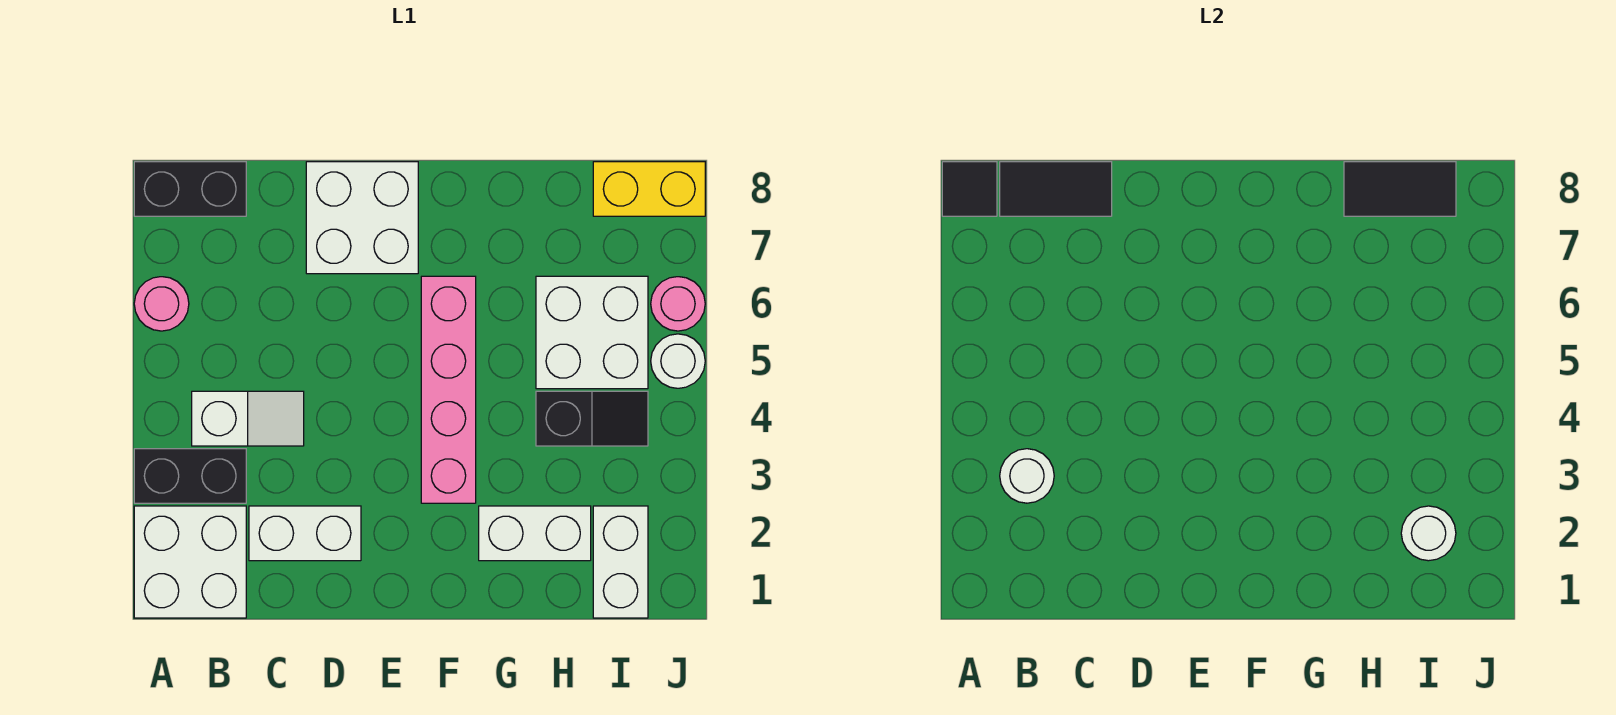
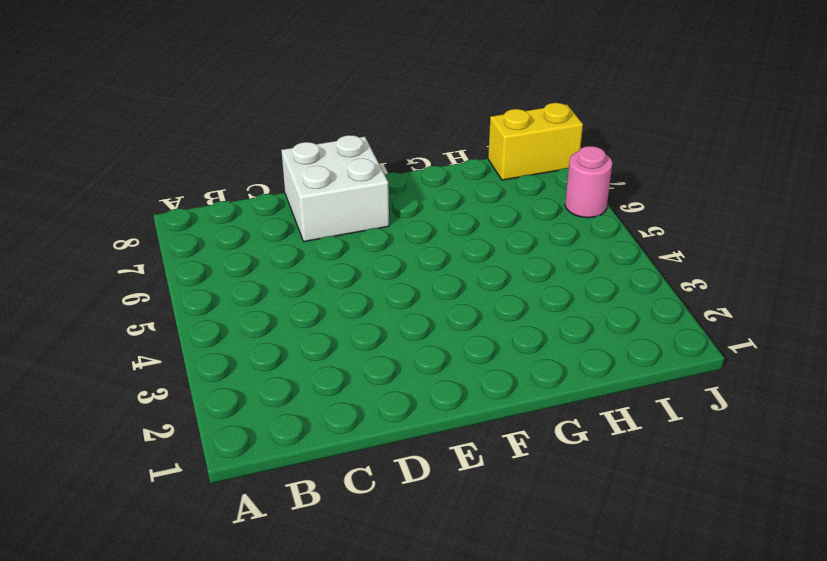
none -> white brick A1:B2 level 1
none -> black brick A3:B3 level 1
none -> pink round brick A6 level 1

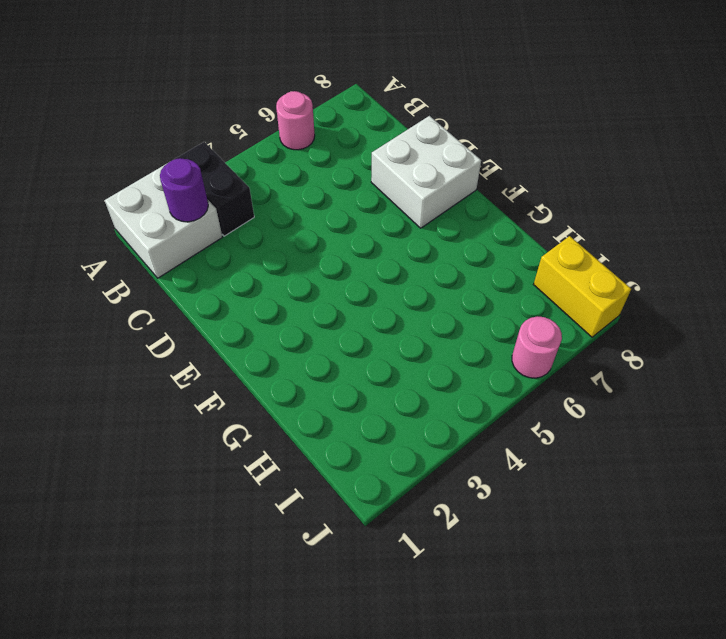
purple round brick B2 level 2 -> none
none -> black brick A8:B8 level 1
none -> white slope B4:C4 level 1 top B
none -> white brick C2:D2 level 1

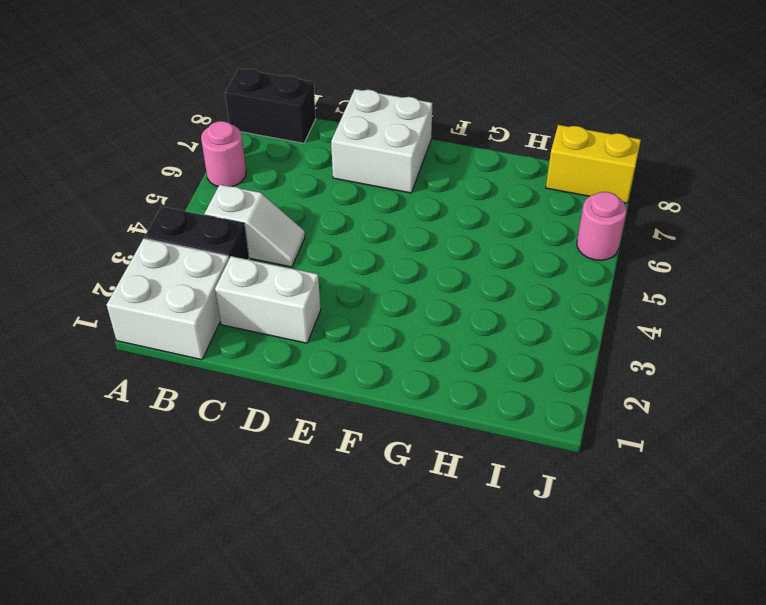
none -> pink brick F3:F6 level 1
none -> white brick G2:H2 level 1
none -> black slope H4:I4 level 1 top H

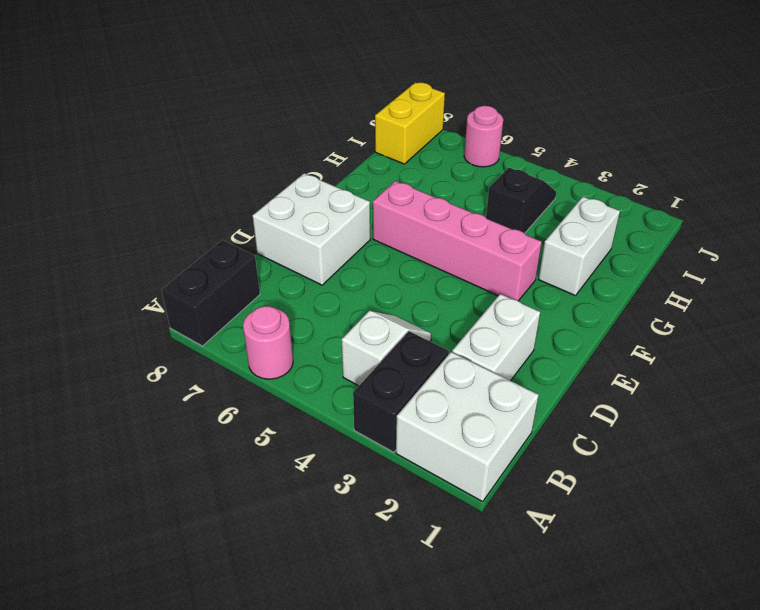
none -> white brick H5:I6 level 1
none -> white brick I1:I2 level 1
none -> white round brick J5 level 1

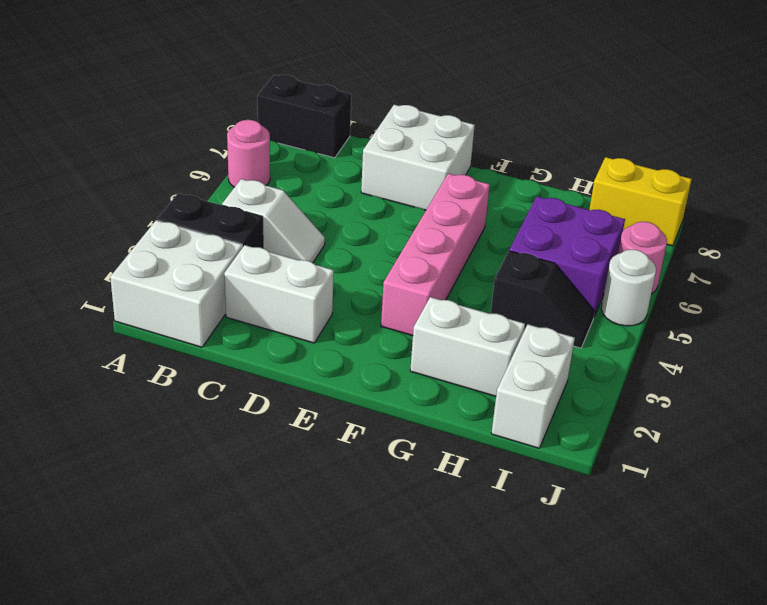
purple brick H5:I6 level 1 -> white brick H5:I6 level 1
none -> black tile A8 level 2
none -> white round brick B3 level 2
none -> black tile B8:C8 level 2

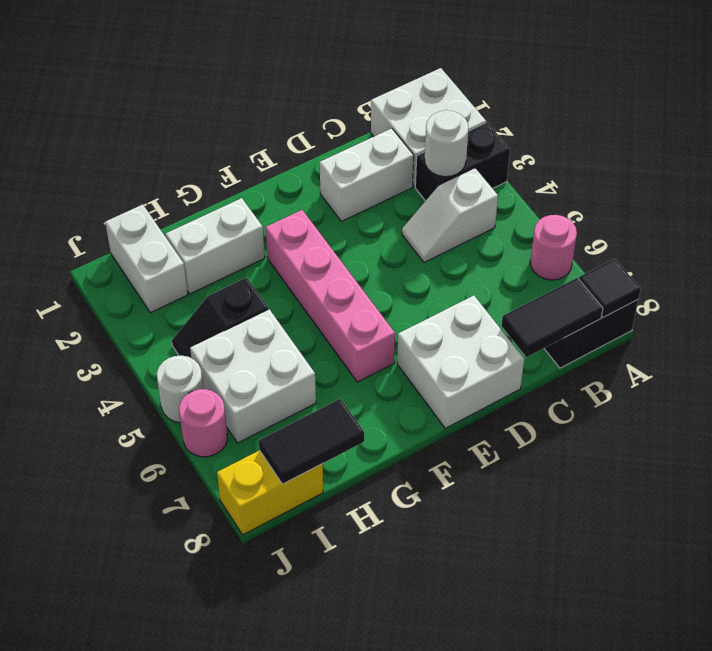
none -> white round brick I2 level 2

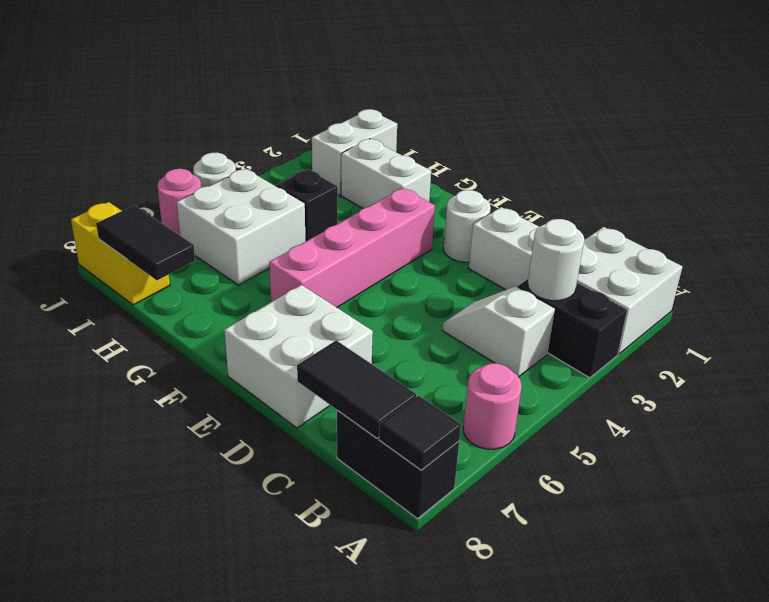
white round brick E2 level 1 -> white round brick I2 level 2

